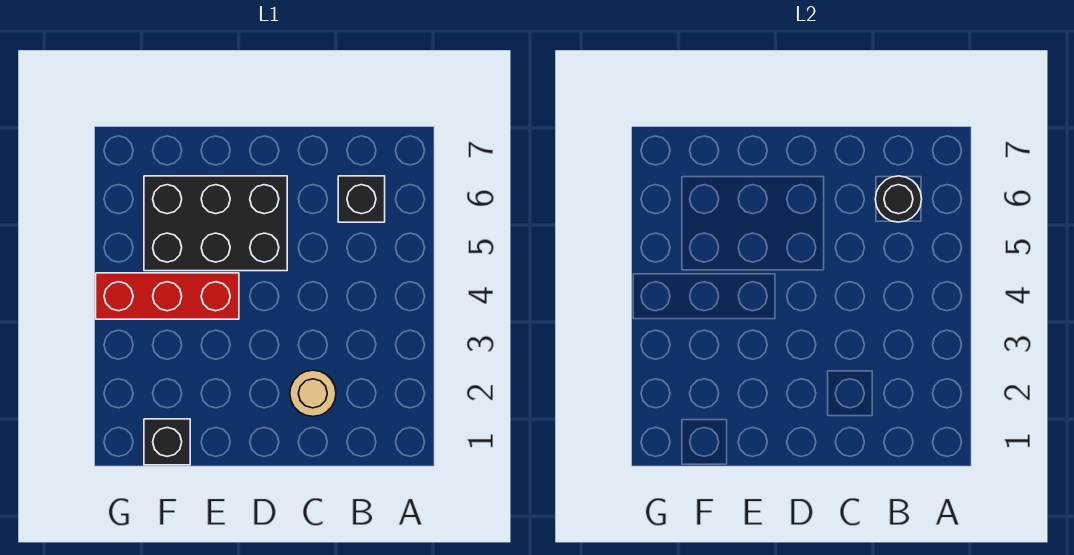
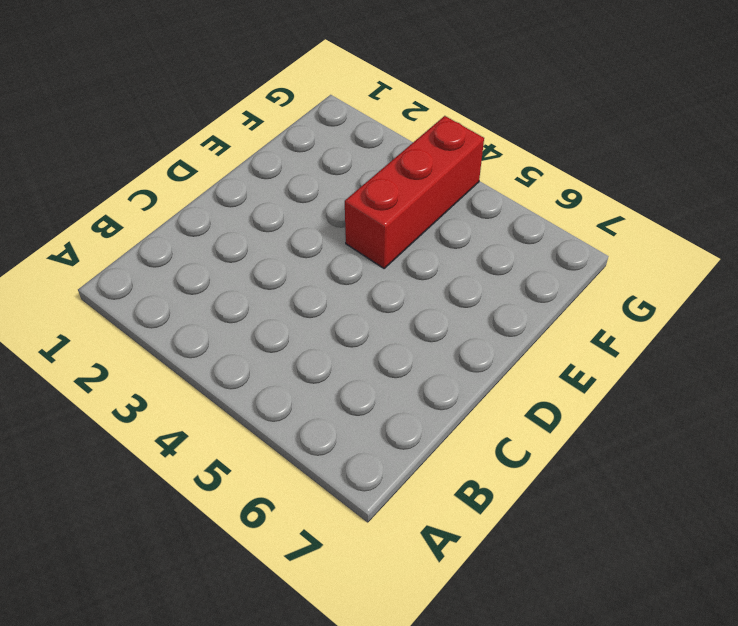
none -> black brick B6 level 1
none -> tan round brick C2 level 1

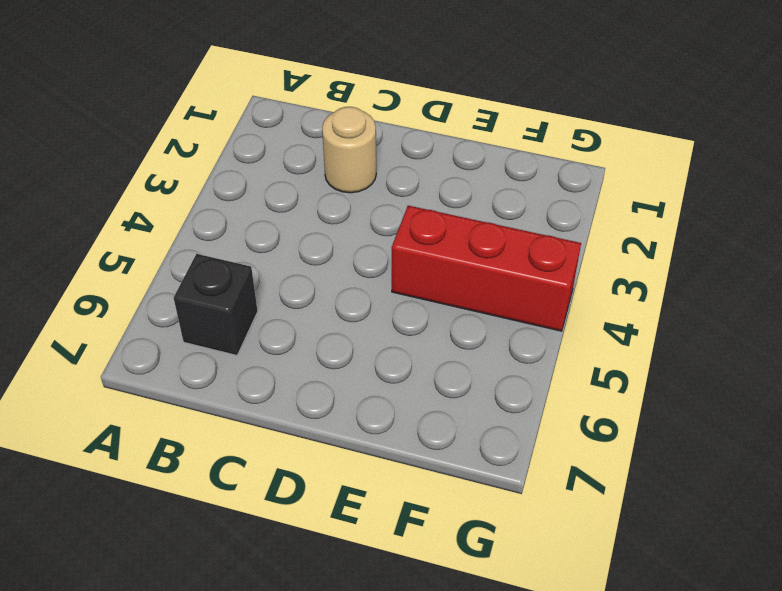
none -> black brick D5:F6 level 1
none -> black brick F1 level 1

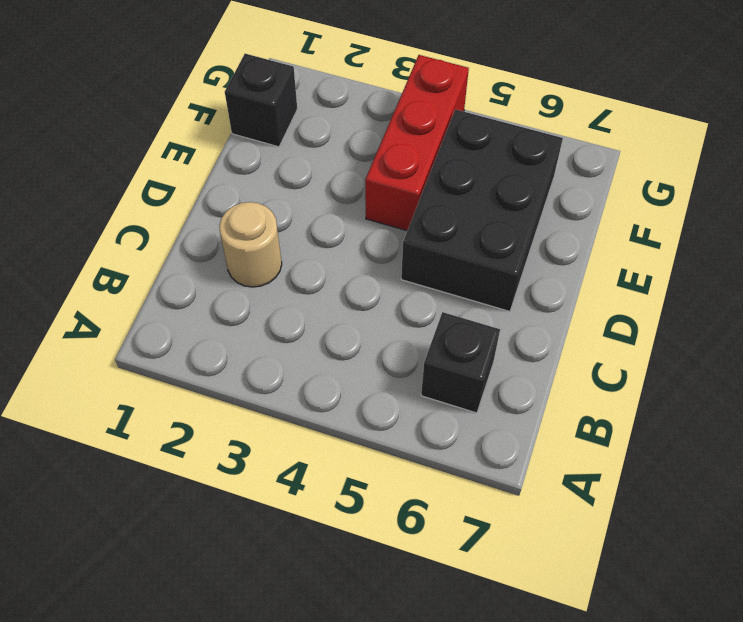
none -> black round brick B6 level 2

